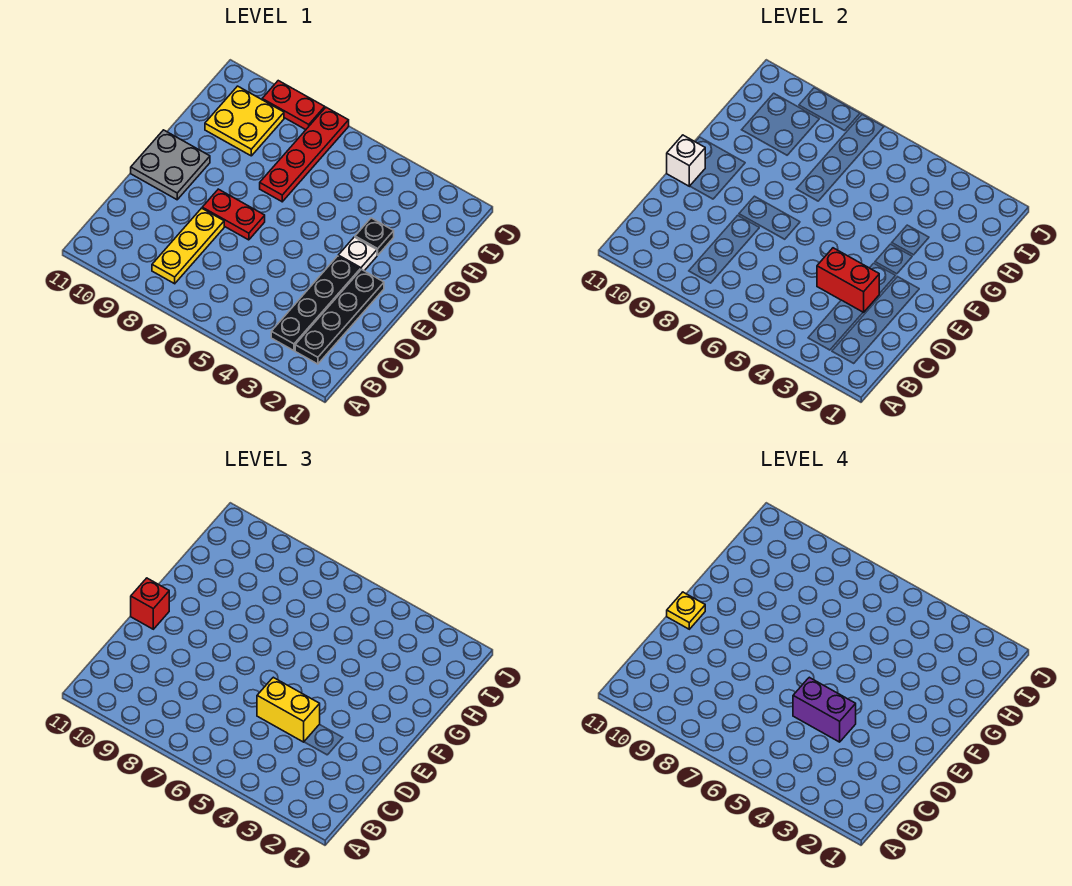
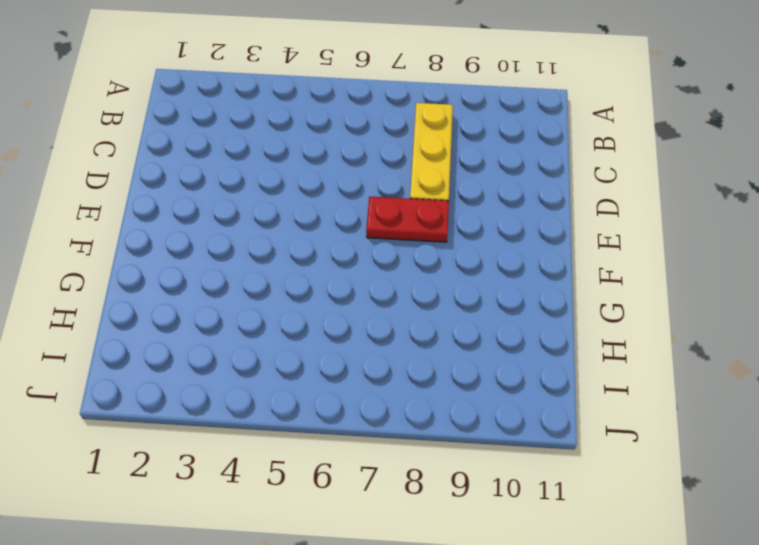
none -> black plate B2:E2 level 1
none -> black plate B3:E3 level 1
none -> grey plate E10:F11 level 1

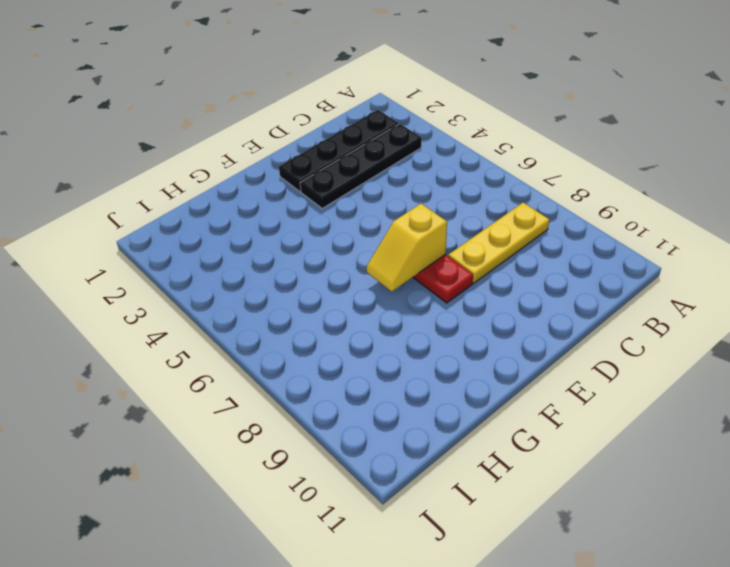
yellow slope E7:F7 level 2 top E -> none
none -> grey plate E10:F11 level 1
none -> white plate F3 level 1
none -> black plate G3 level 1

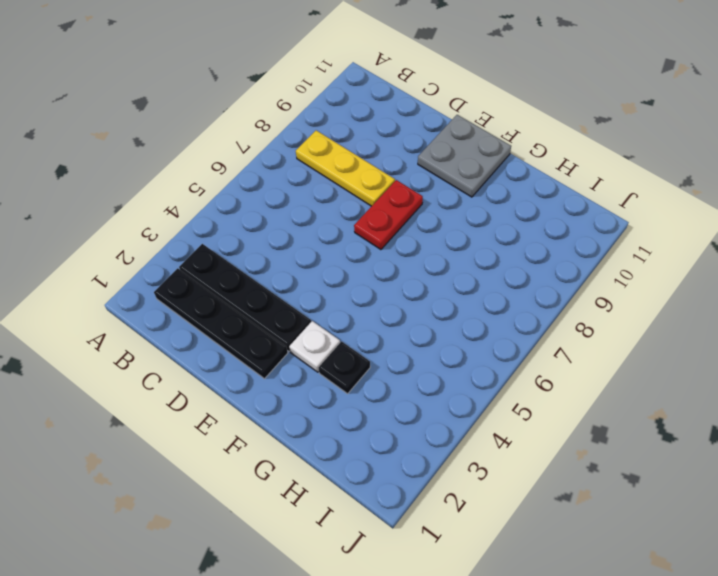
none -> red plate G7:J7 level 1
none -> yellow plate H9:I10 level 1
none -> red plate J8:J9 level 1

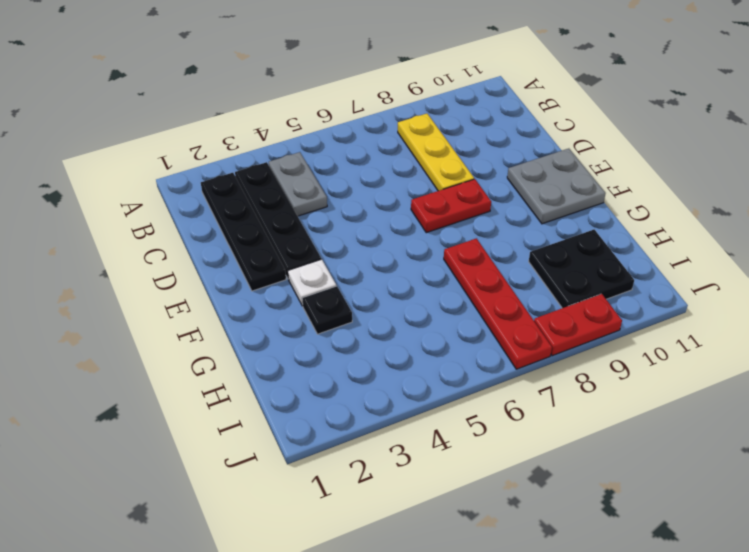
grey plate B4:C4 level 1 -> none
black plate H9:I10 level 1 -> yellow plate H9:I10 level 1
none -> red brick D3:D4 level 2
none -> white brick E11 level 2
none -> yellow brick D4:D5 level 3

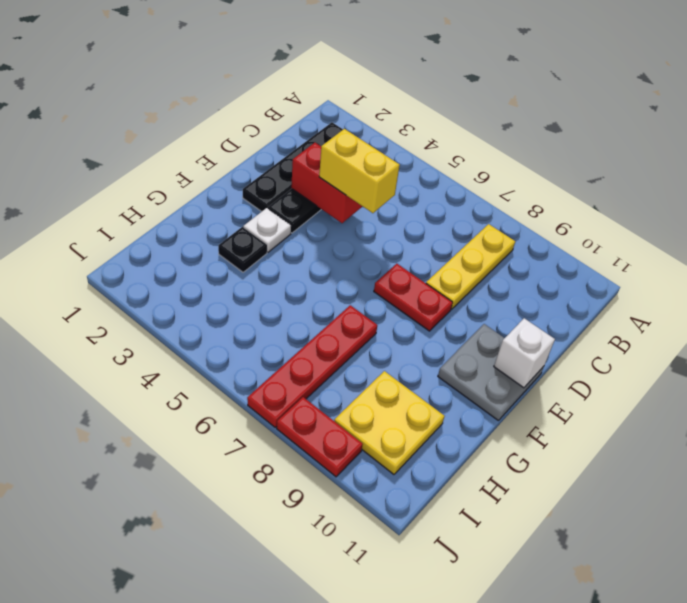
none -> red brick E11 level 3
none -> purple brick D4:D5 level 4
none -> yellow plate E11 level 4

